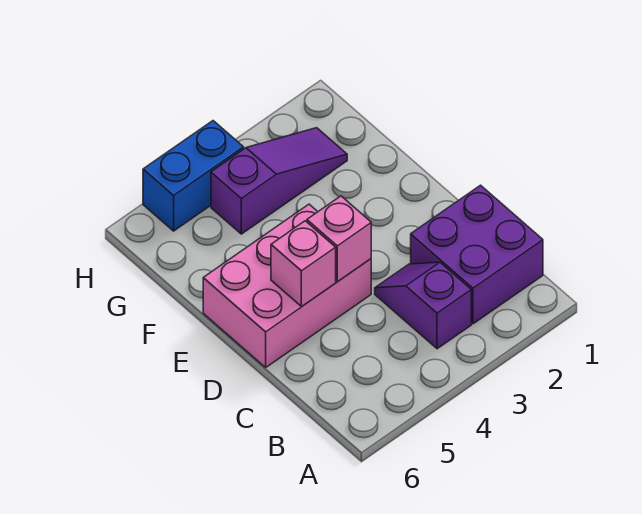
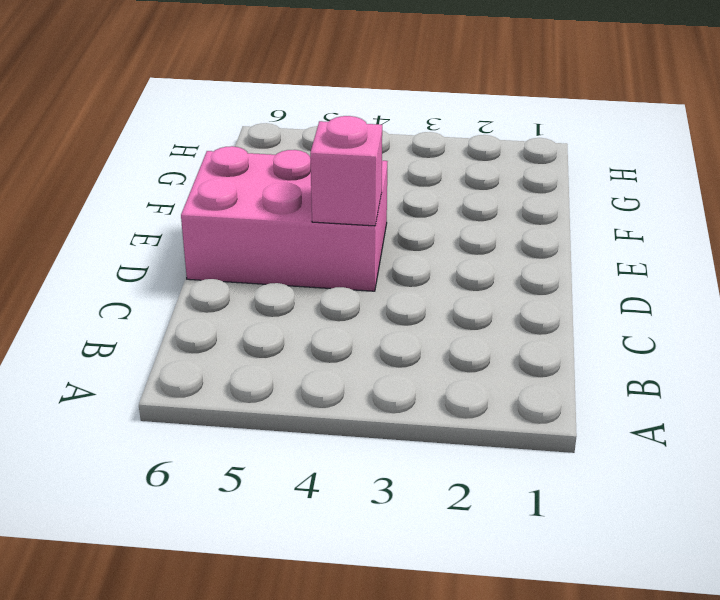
none -> purple brick B1:C2 level 1
none -> purple slope B3:C3 level 1 top B

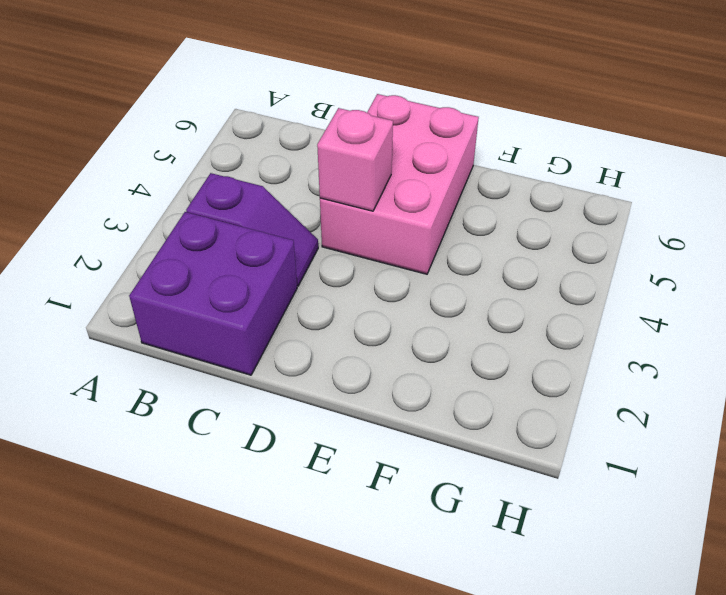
none -> purple slope G2:G4 level 1 top 4
none -> blue brick H4:H5 level 1

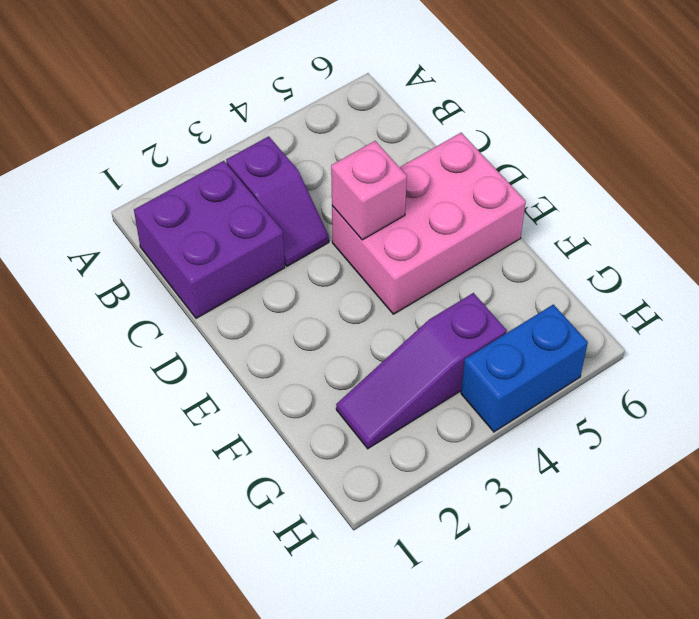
none -> pink brick D5 level 2

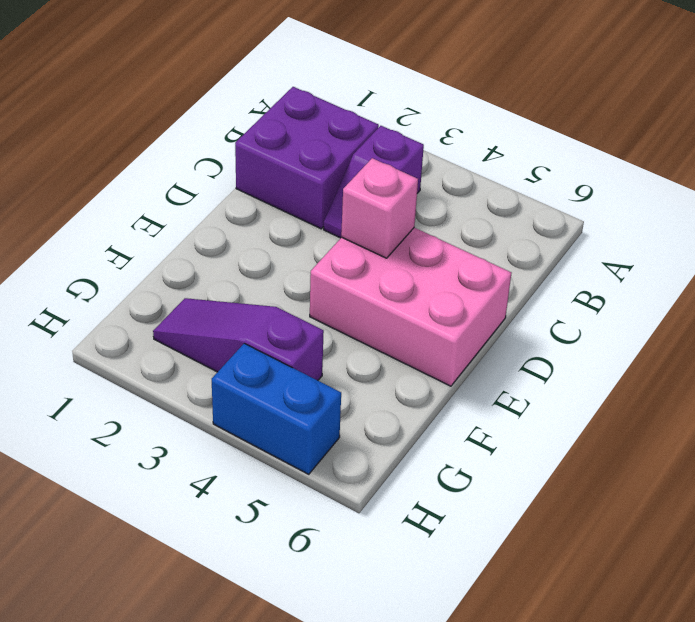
none -> pink brick D5 level 2

